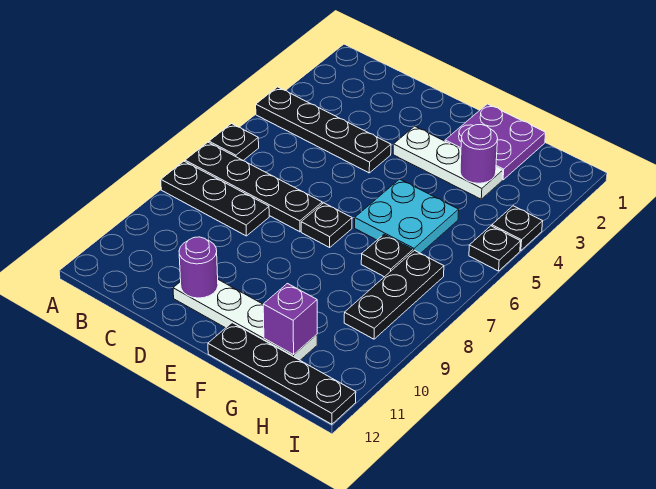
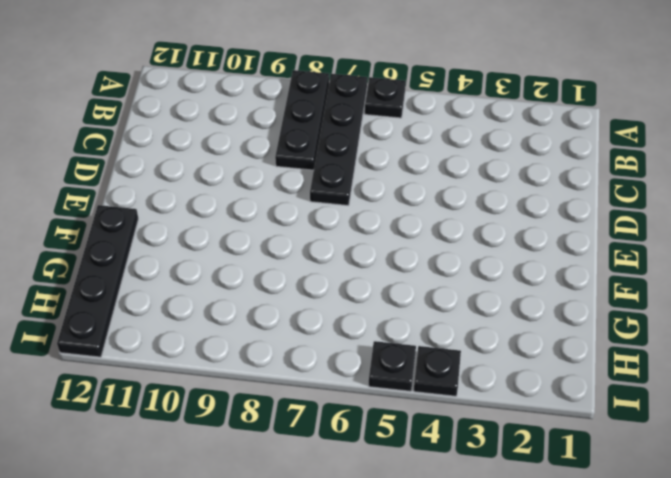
none -> black plate A4:D4 level 1
none -> white plate D11:G11 level 1
none -> white plate E3:G3 level 1

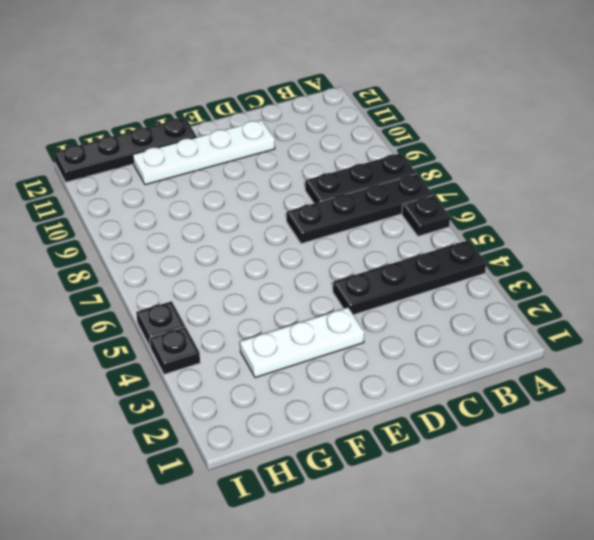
none -> black plate E7 level 1
none -> purple plate F1:G2 level 1
none -> cyan plate F5:G6 level 1

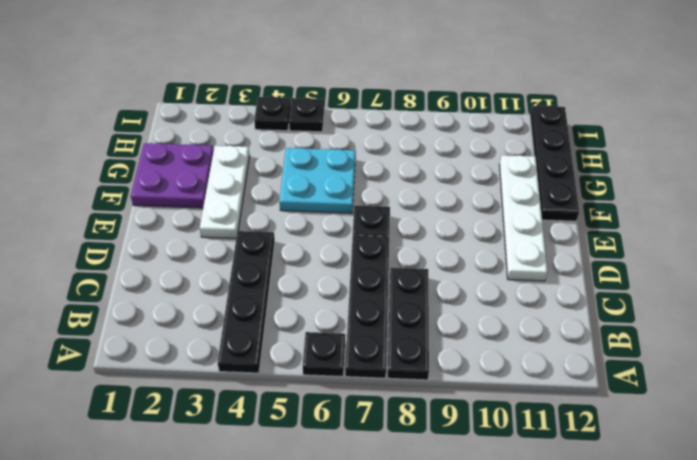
none -> black plate G7 level 1
none -> black plate H7:H9 level 1
none -> purple round brick D11 level 2

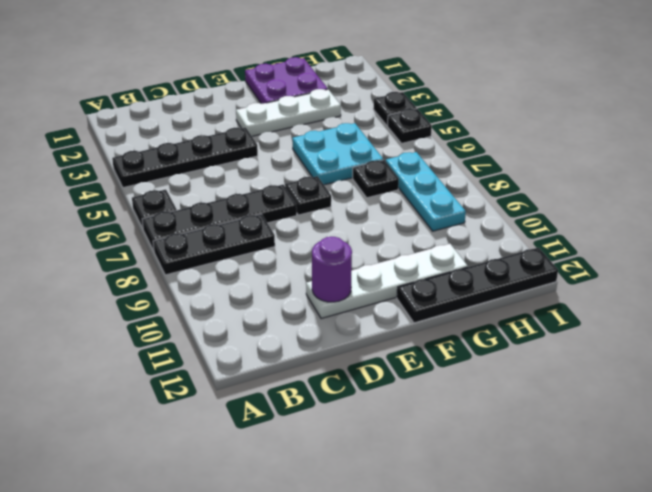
cyan plate H7:H9 level 1 -> black plate H7:H9 level 1
none -> purple round brick G3 level 2
none -> purple brick G11 level 2

